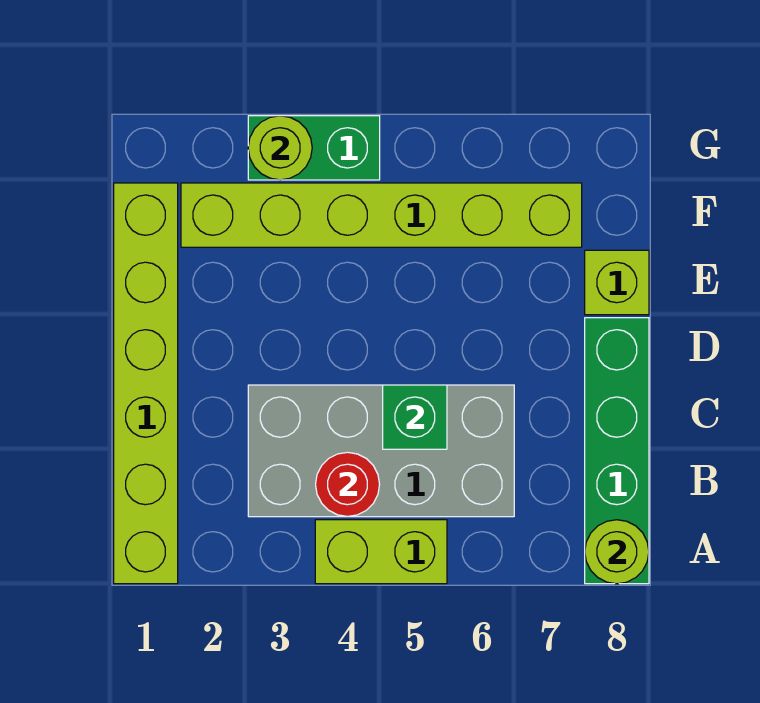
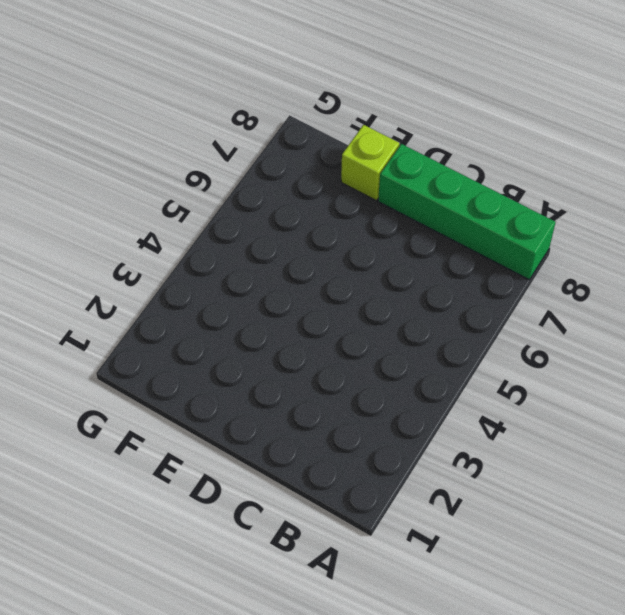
none -> lime brick A1:F1 level 1
none -> lime brick A4:A5 level 1

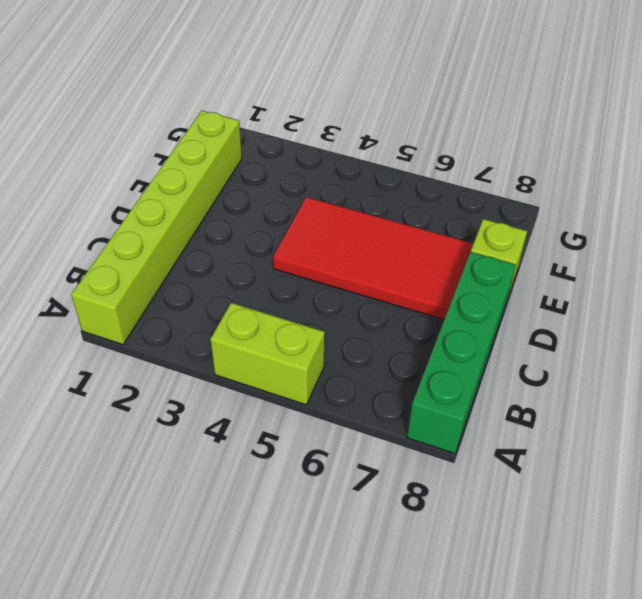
red tile D4:E7 level 1 -> none
none -> grey brick B3:C6 level 1
none -> lime brick F2:F7 level 1

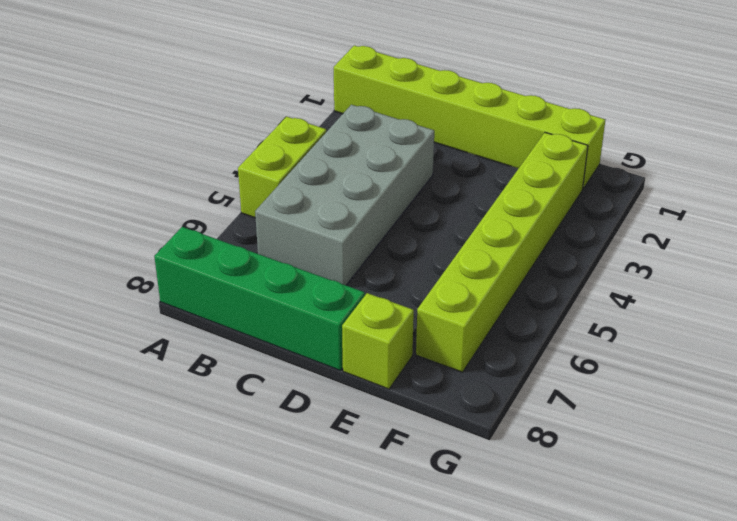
none -> green brick G3:G4 level 1
none -> lime round brick A8 level 2

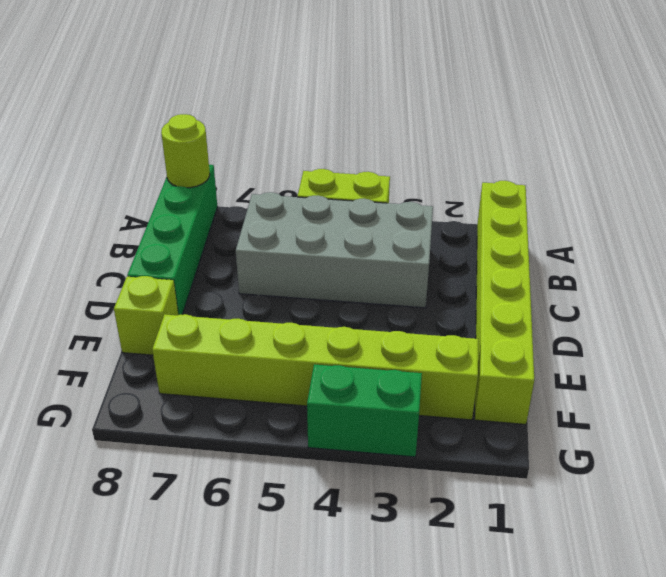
none -> red round brick B4 level 2
none -> green brick C5 level 2

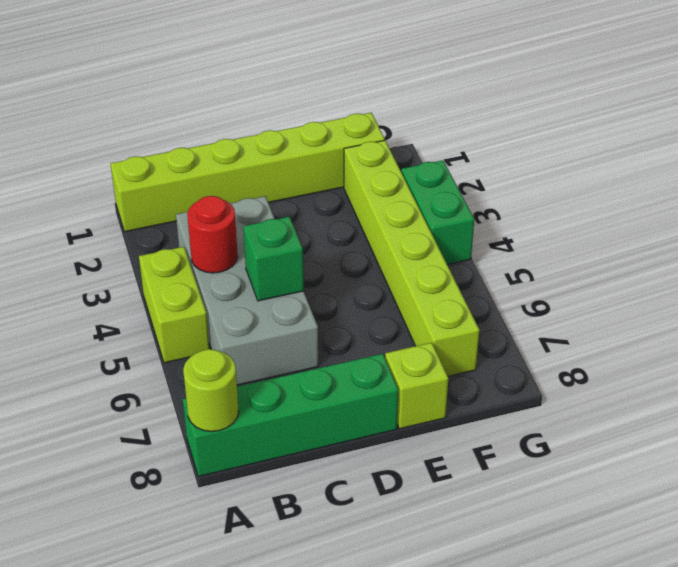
none -> lime round brick G3 level 2

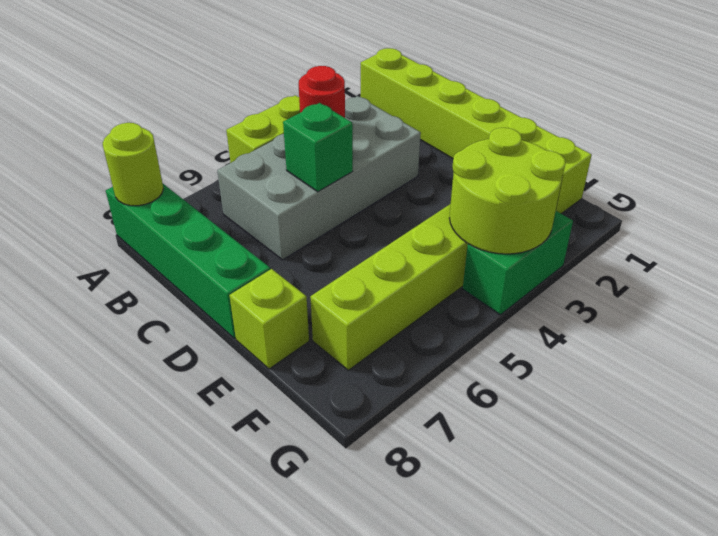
lime round brick F3:G4 level 2 -> lime round brick G3 level 2

